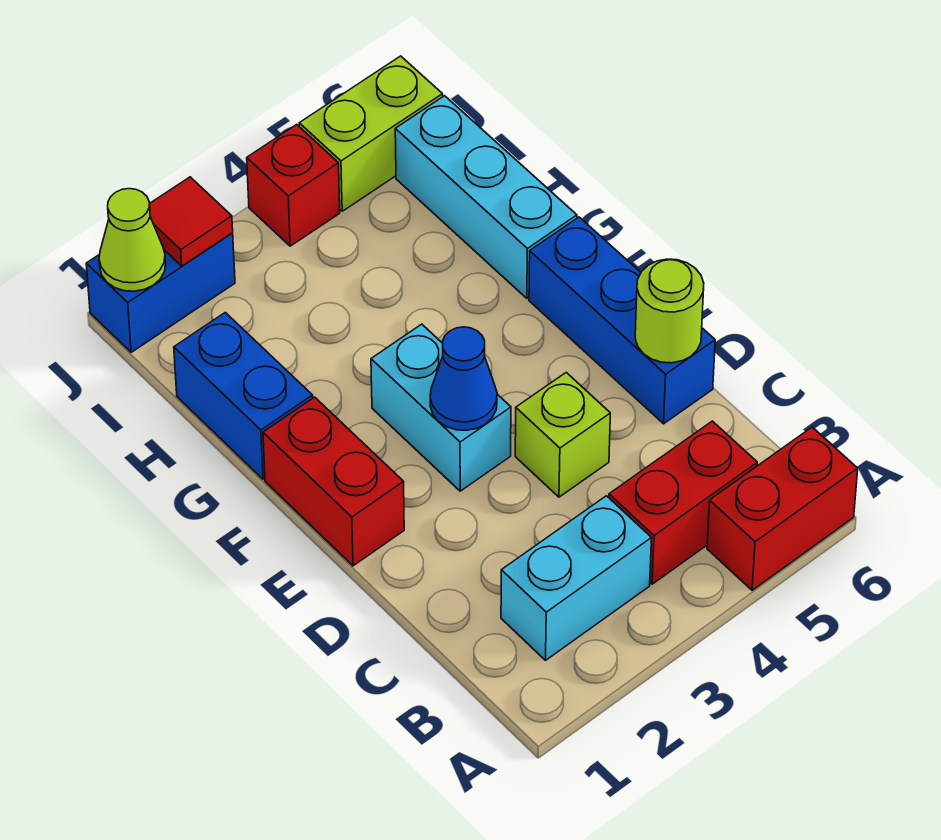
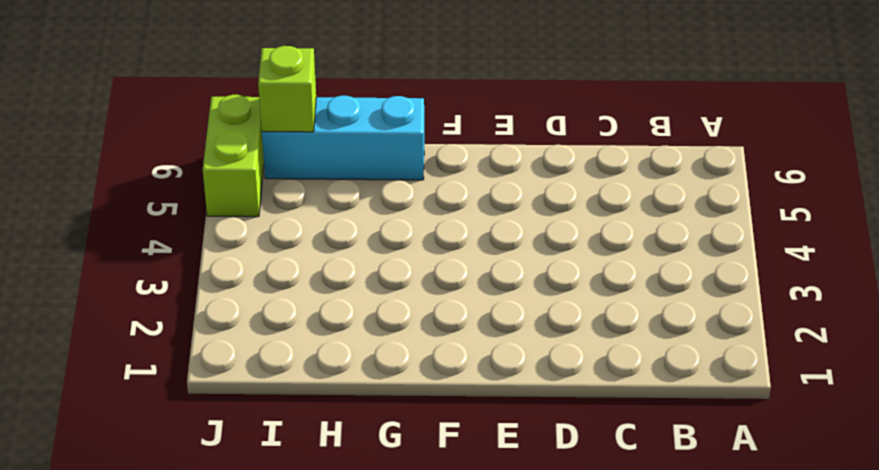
lime brick I6 level 2 -> lime brick D4 level 1
none -> red brick A5:A6 level 1
none -> cyan brick B2:B3 level 1
none -> red brick B4:B5 level 1

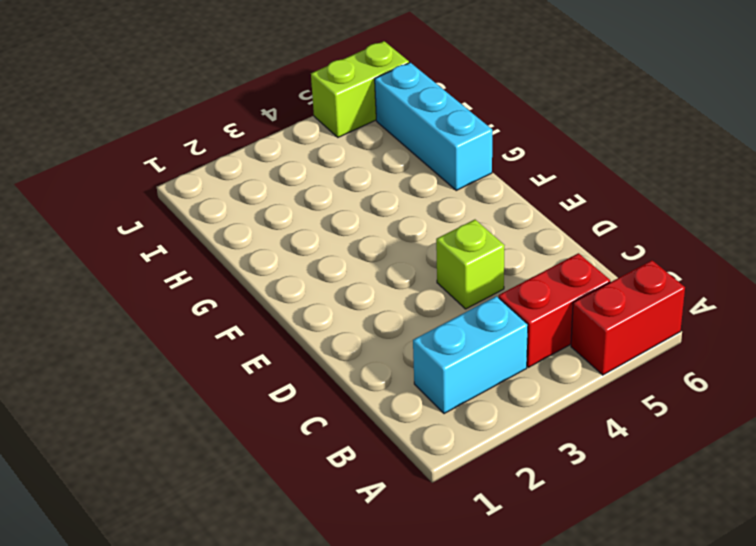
none -> blue brick D6:F6 level 1
none -> red brick E1:F1 level 1
none -> cyan brick E3:F3 level 1

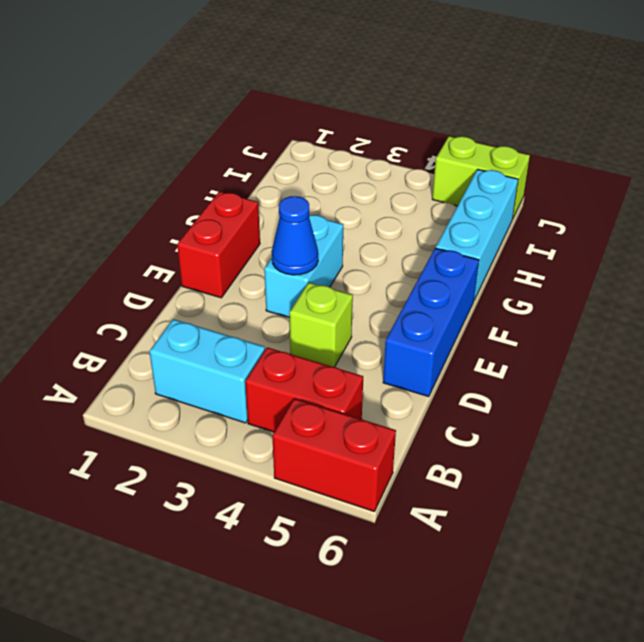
none -> blue brick G1:H1 level 1
none -> blue brick J1:J2 level 1
none -> red brick J4 level 1

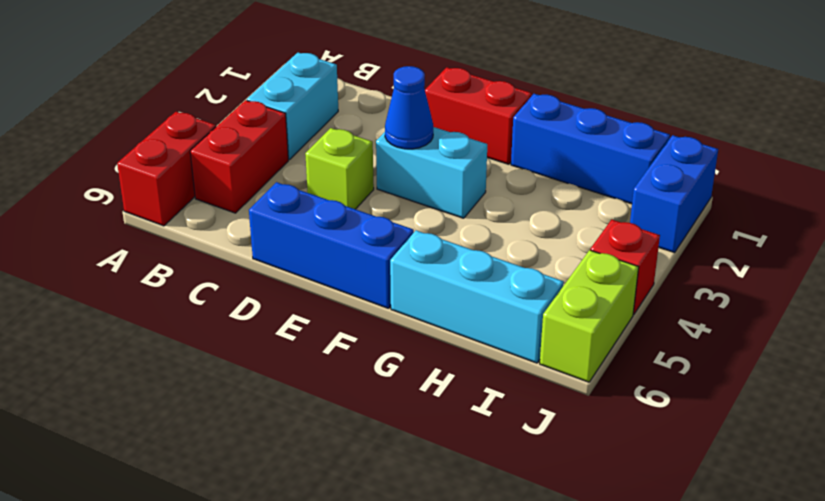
blue brick G1:I1 level 1 -> blue brick G1:H1 level 1
none -> lime round brick D6 level 2
none -> lime cone J1 level 2
none -> red tile J2 level 2

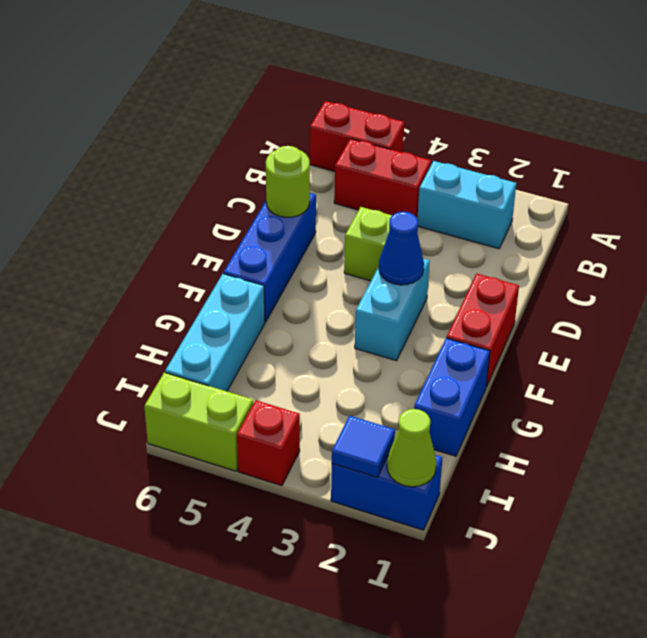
blue tile J2 level 2 -> red tile J2 level 2

